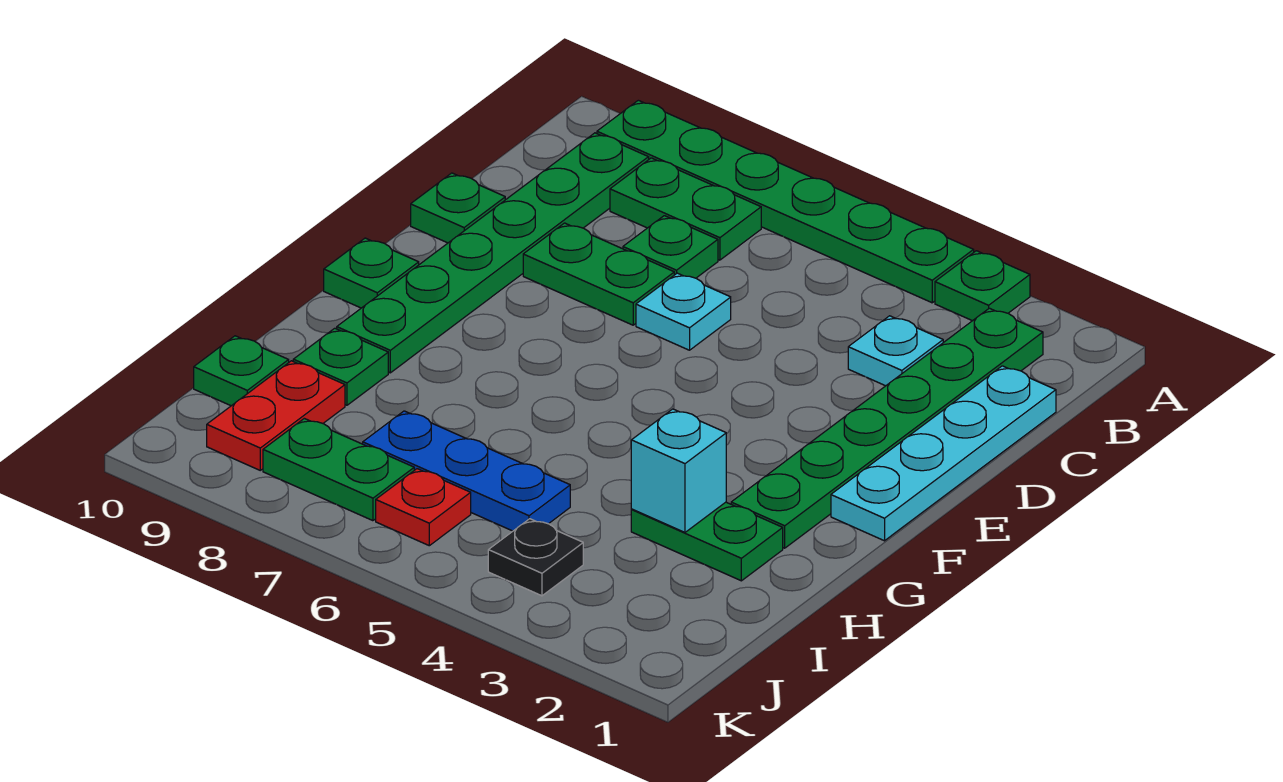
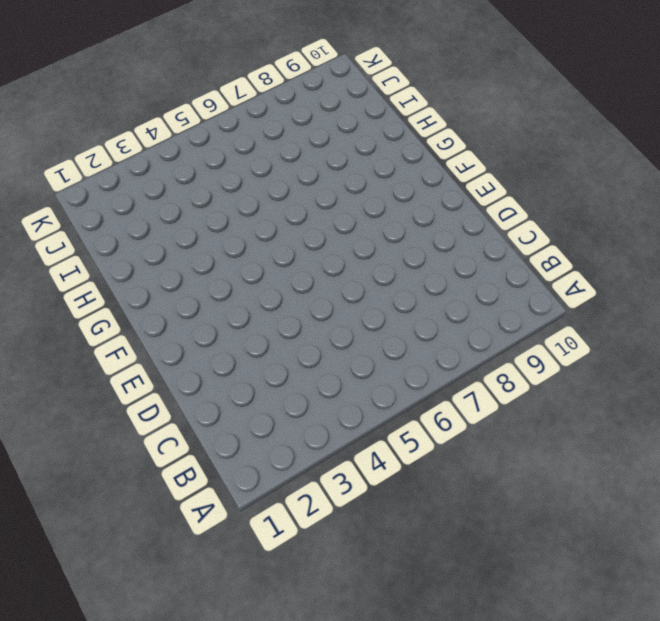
none -> green plate A3 level 1
none -> green plate A4:A9 level 1
none -> green plate B2:G2 level 1

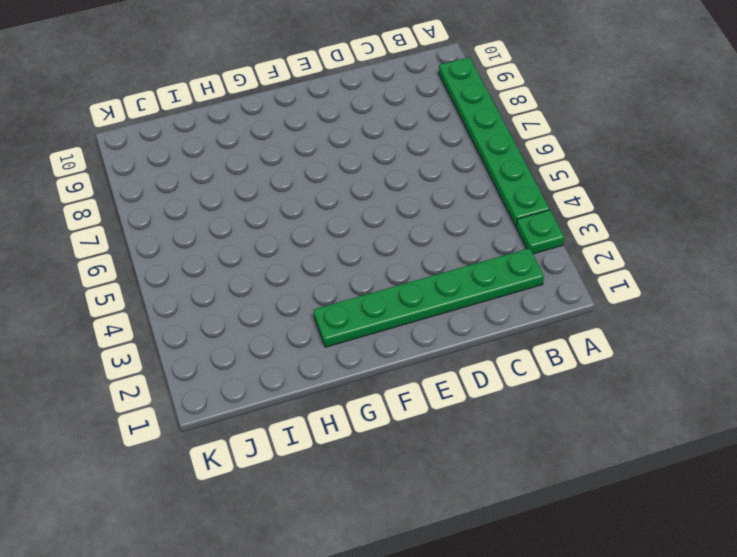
none -> green plate B7:B8 level 1
none -> green plate B9:G9 level 1
none -> cyan plate C1:F1 level 1

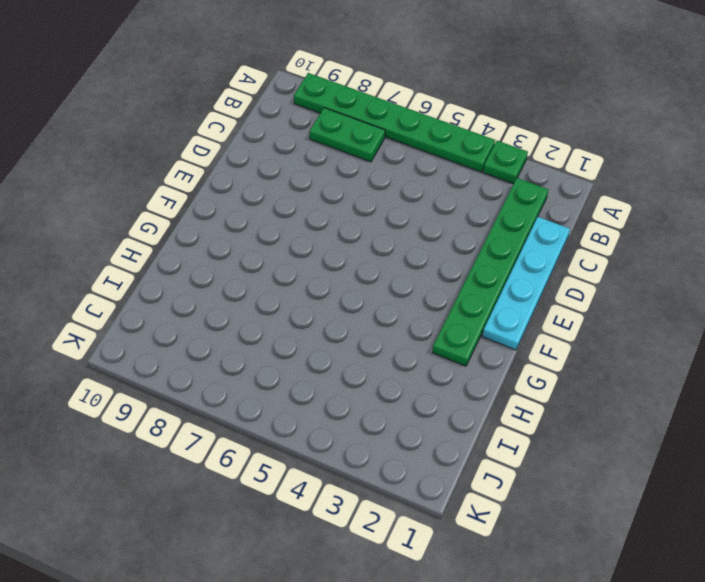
none -> green plate B9:G9 level 1
none -> cyan plate C3 level 1
none -> green plate C7 level 1

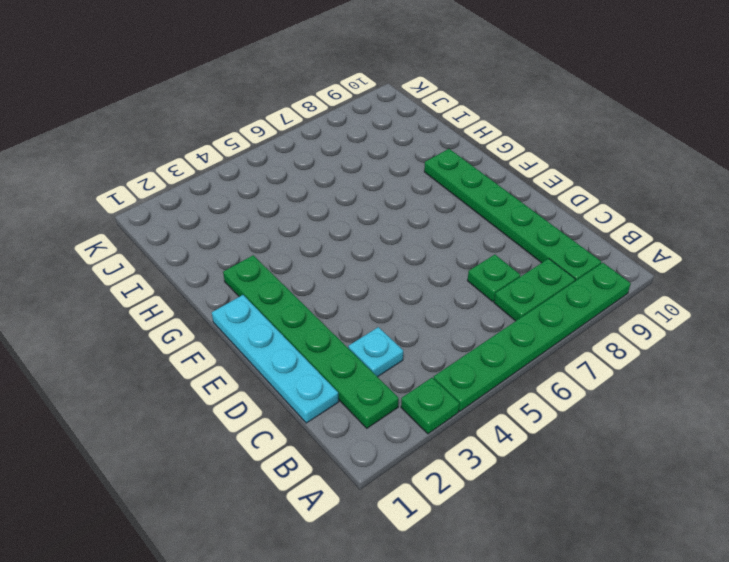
none -> cyan plate D6 level 1
none -> green plate D7:D8 level 1
none -> green plate D10 level 1

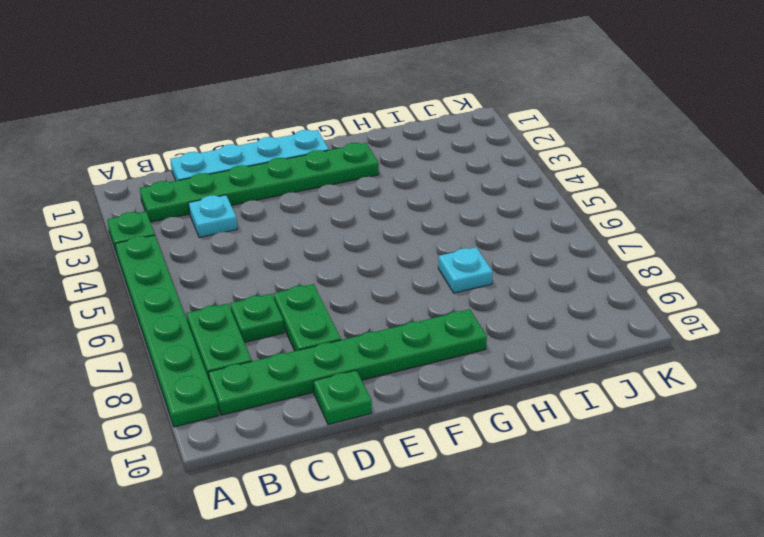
cyan plate H7 level 1 -> cyan plate D6 level 1
none -> green plate F10 level 1
none -> green plate H2:H3 level 1
none -> green plate H9 level 1

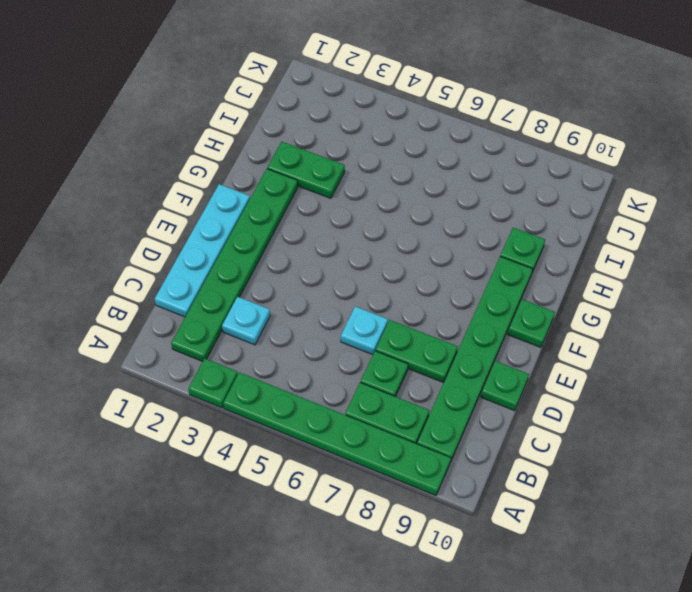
none -> blue plate I5:I7 level 1
none -> red plate I9:J9 level 1
none -> green plate I10 level 1

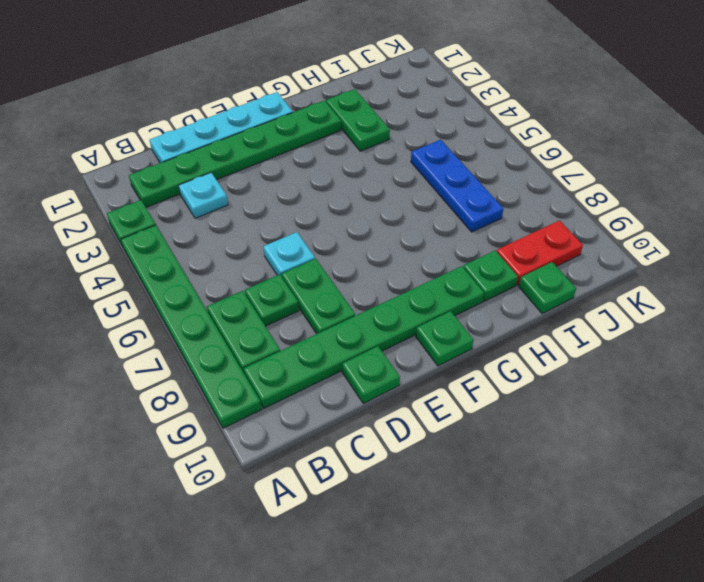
none -> black plate J4 level 1
none -> red plate J6 level 1
none -> green plate J7:J8 level 1

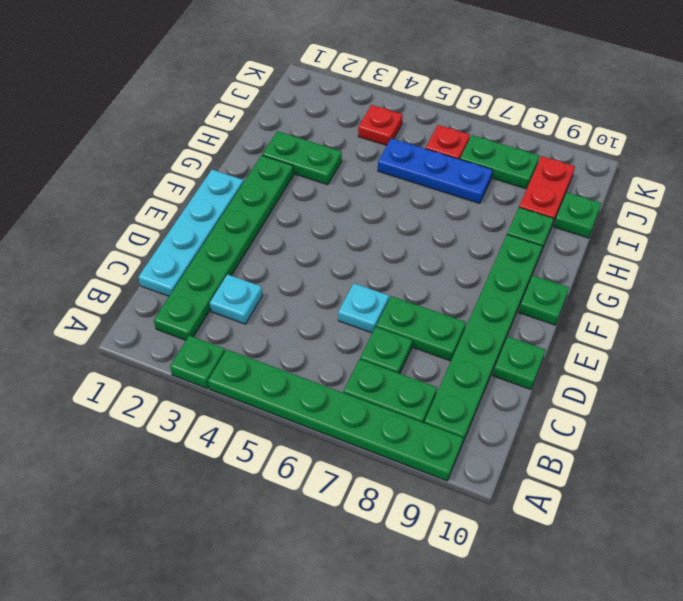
red plate J4 level 1 -> black plate J4 level 1
none -> cyan brick H3 level 2

